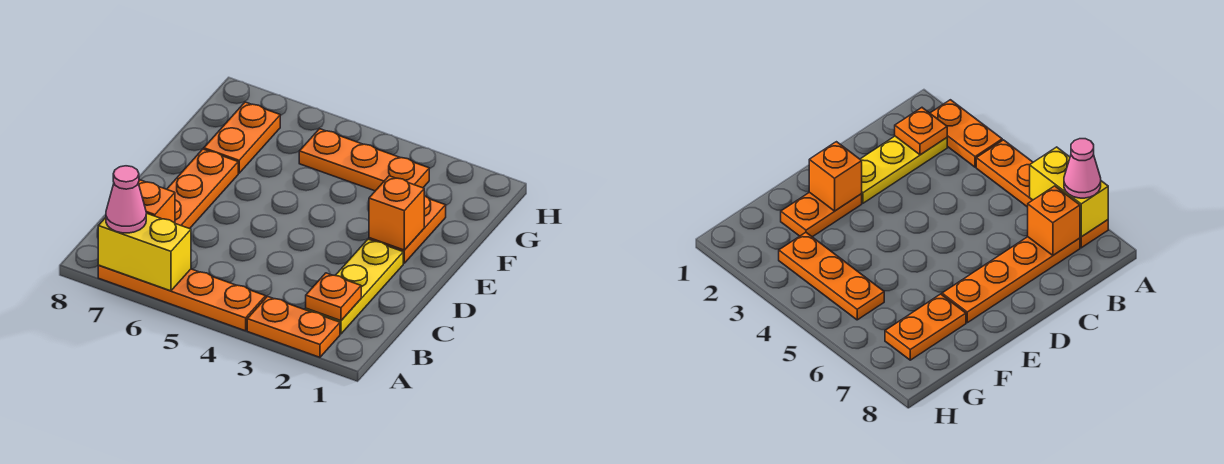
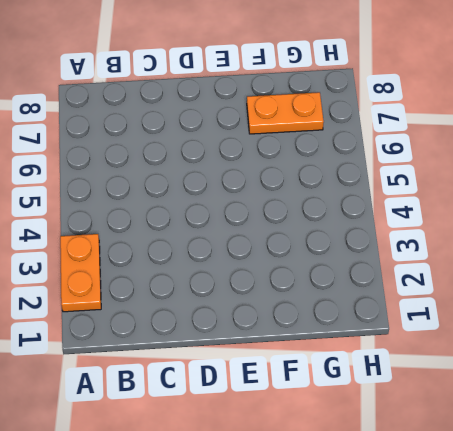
none -> orange plate A4:A7 level 1
none -> yellow plate B2:D2 level 1
none -> orange plate B7:E7 level 1

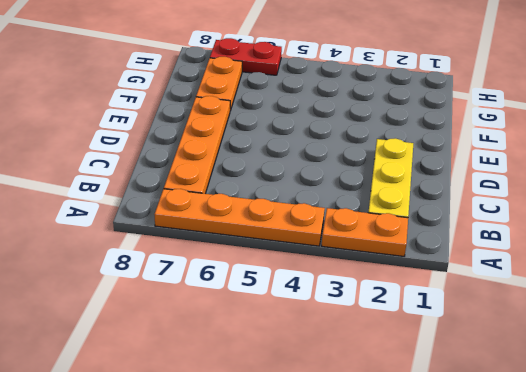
red plate H6:H7 level 1 -> none
none -> orange plate E2:F2 level 1
none -> orange plate G3:G5 level 1
none -> yellow brick A6:A7 level 2

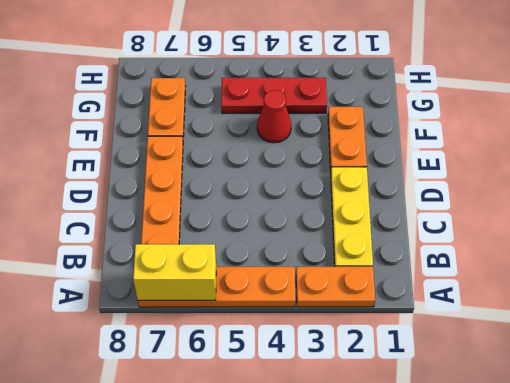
red cone F4 level 1 -> none
red plate G3:G5 level 1 -> orange plate G3:G5 level 1
none -> orange plate B2 level 2
none -> orange brick B7 level 2
none -> orange brick E2 level 2

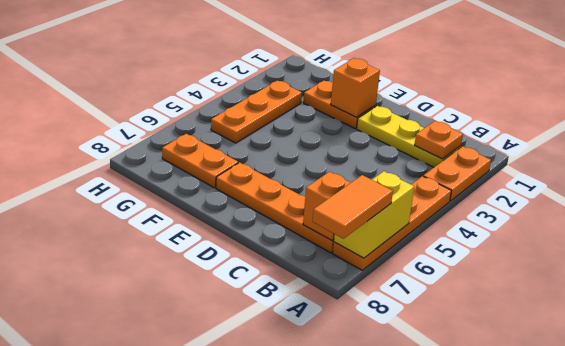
orange tile A7:A8 level 3 -> pink cone A7 level 3

